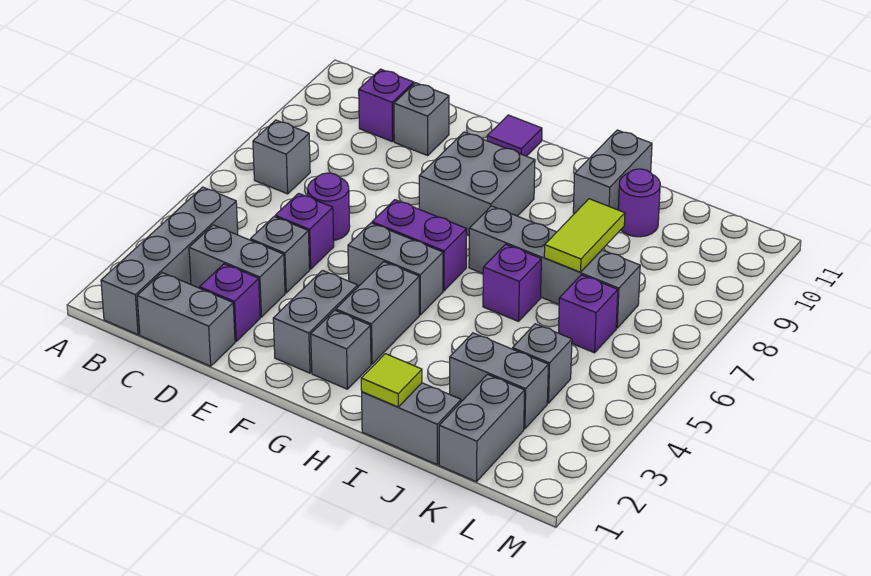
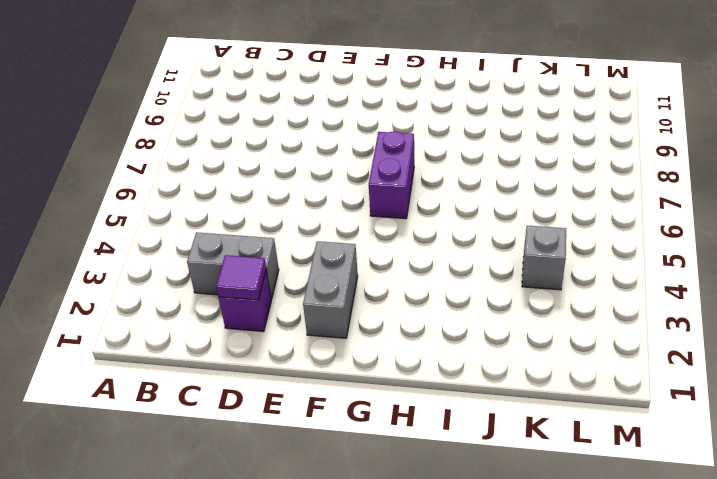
purple tile D2 level 2 -> purple tile F11 level 1
purple brick G6:G7 level 1 -> purple brick F6:G6 level 1
none -> grey brick B1:B4 level 1
none -> grey brick B7 level 1
none -> grey brick C1:D1 level 1

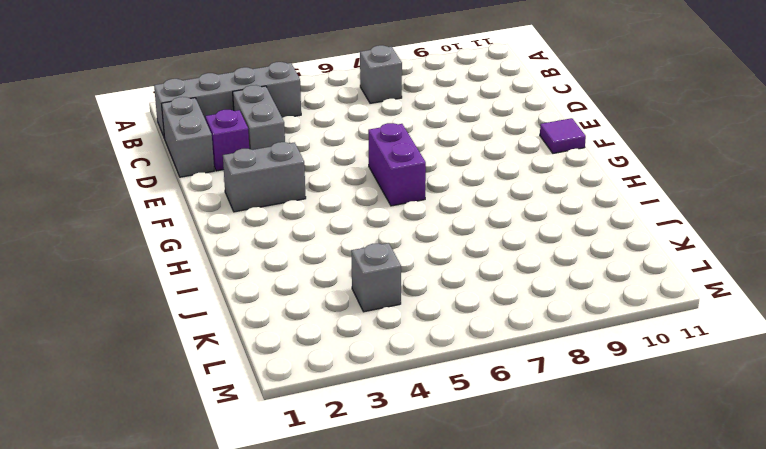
none -> purple brick C10 level 1
none -> grey brick D4 level 1
none -> purple brick D5 level 1

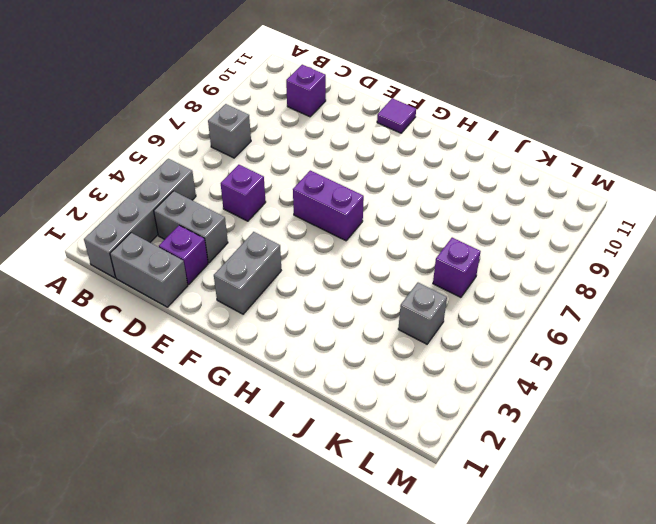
none -> grey brick D4 level 1
none -> purple round brick D6 level 1
none -> grey brick D10 level 1

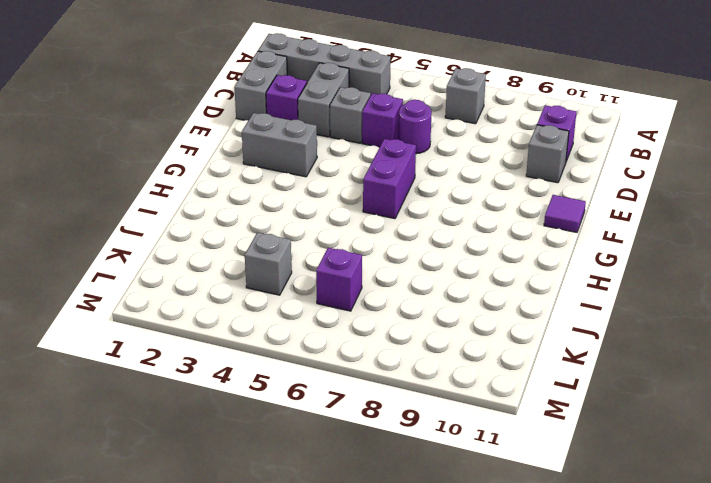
none -> grey brick F5:G5 level 1
none -> grey brick F8:G9 level 1
none -> grey brick G2 level 1

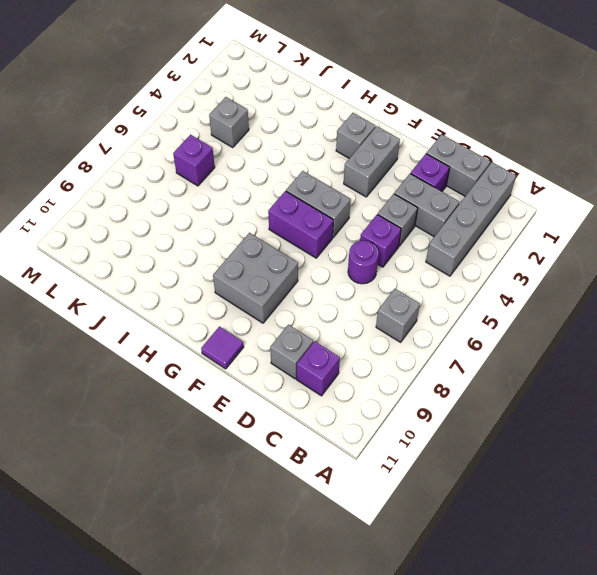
none -> grey brick G3:G4 level 1
none -> grey brick H7:K7 level 1
none -> grey brick I1:J1 level 1

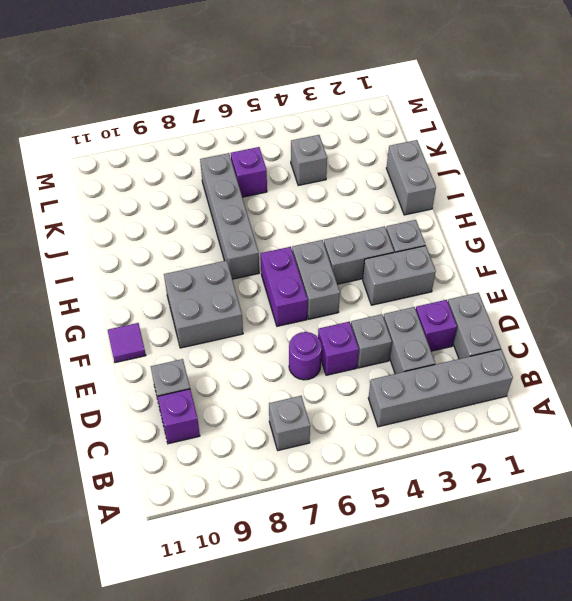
none -> purple brick I6 level 1
none -> grey brick I10:I11 level 1
none -> grey brick J3:K3 level 1

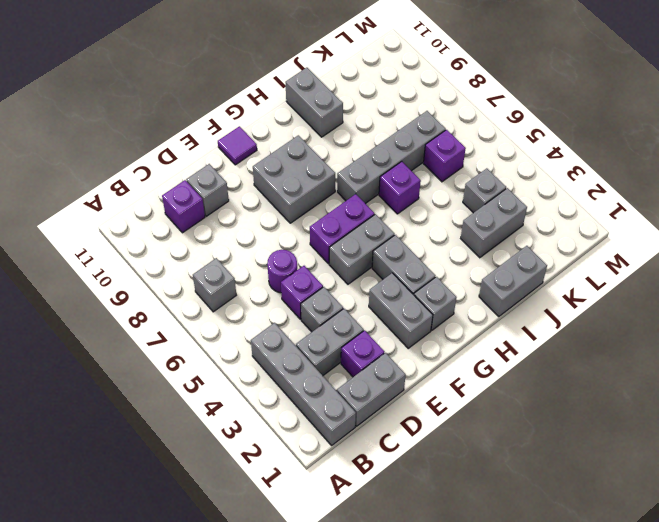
none -> purple round brick J10 level 1
none -> grey brick K1:K2 level 1
none -> lime tile I1 level 2

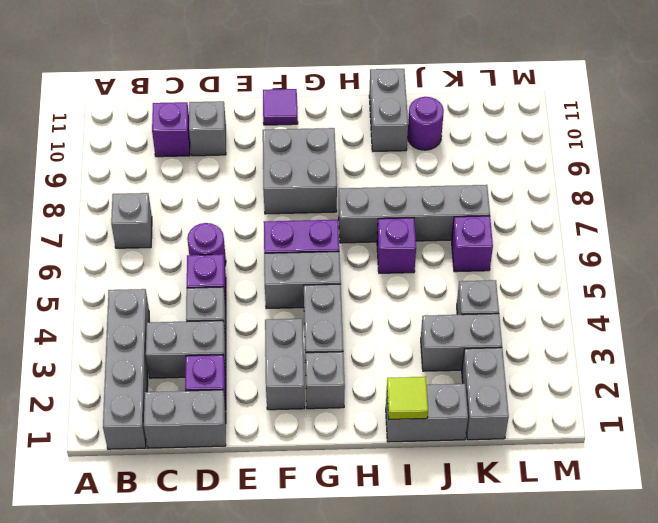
none -> lime tile J7:J8 level 2

